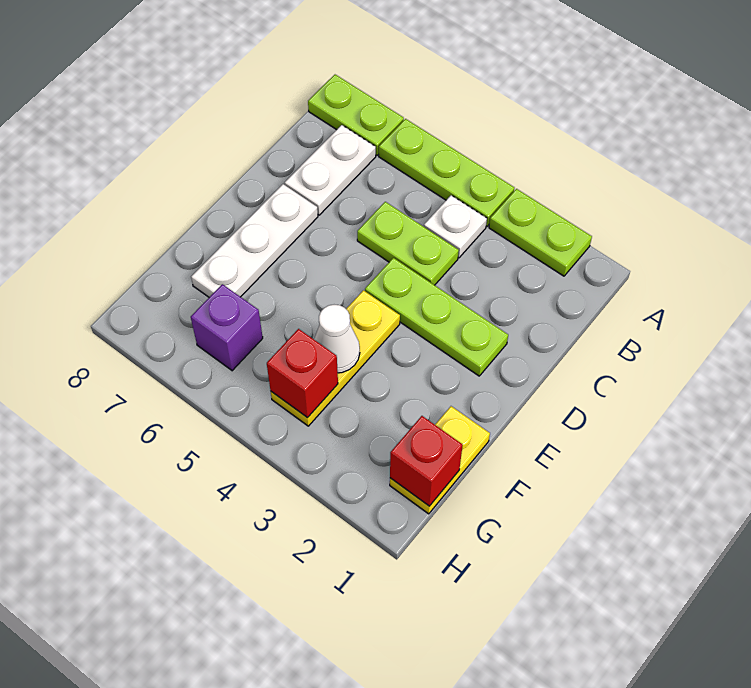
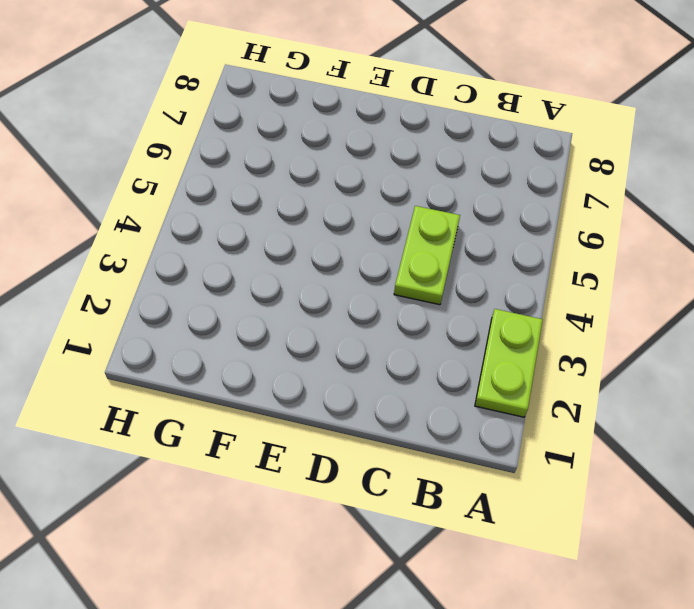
none -> lime plate A4:A6 level 1
none -> lime plate A7:A8 level 1
none -> white plate B4 level 1

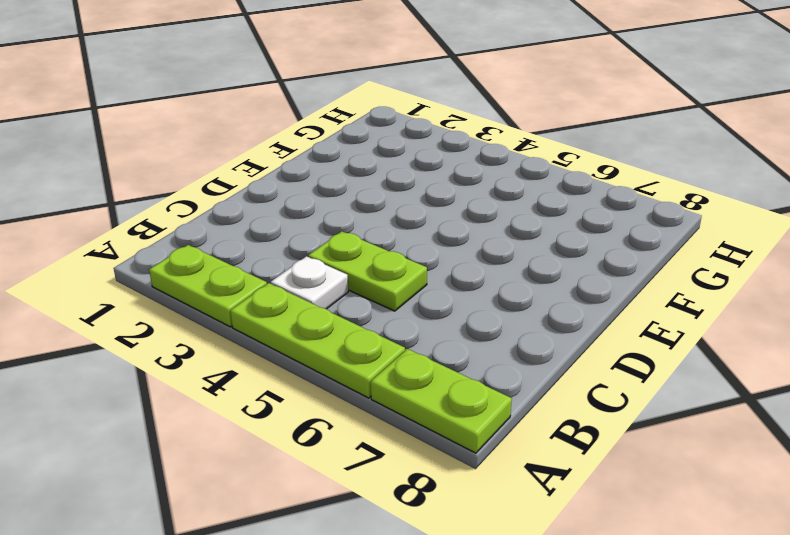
none -> white plate B7:C7 level 1
none -> lime plate D2:D4 level 1
none -> white plate D7:F7 level 1

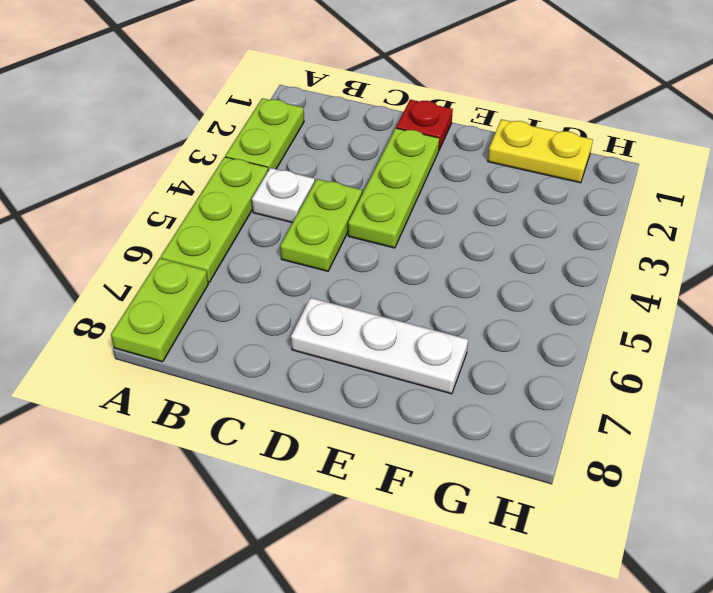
red plate D1 level 1 -> none
none -> white plate B7:C7 level 1
none -> yellow plate E4:G4 level 1
none -> purple brick G6 level 1

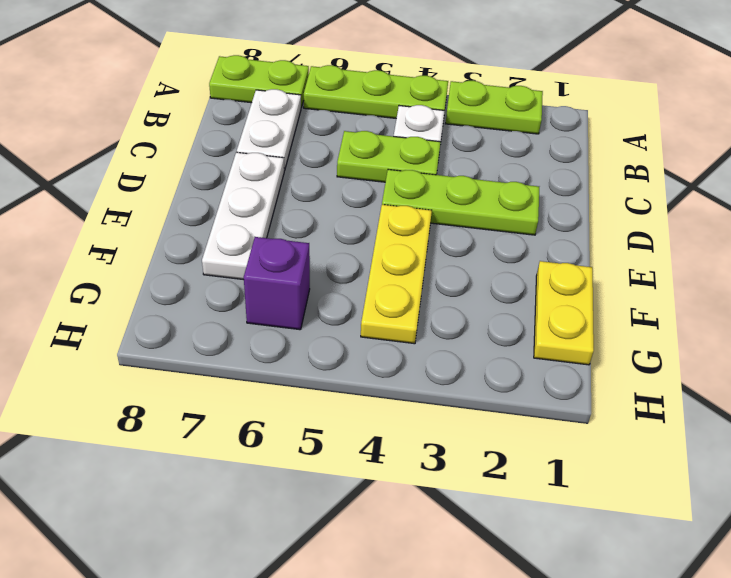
none -> white cone F4 level 2
none -> red brick G1 level 2
none -> red brick G4 level 2

